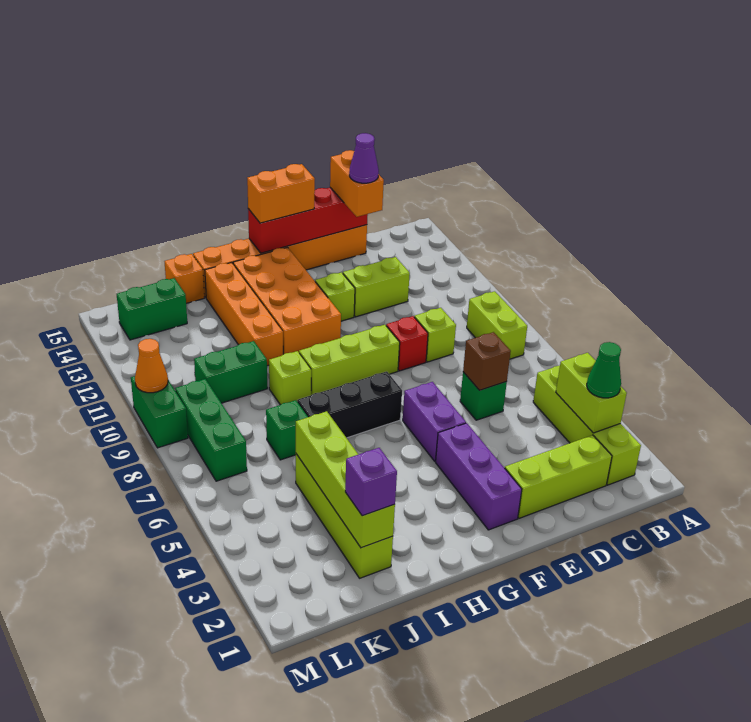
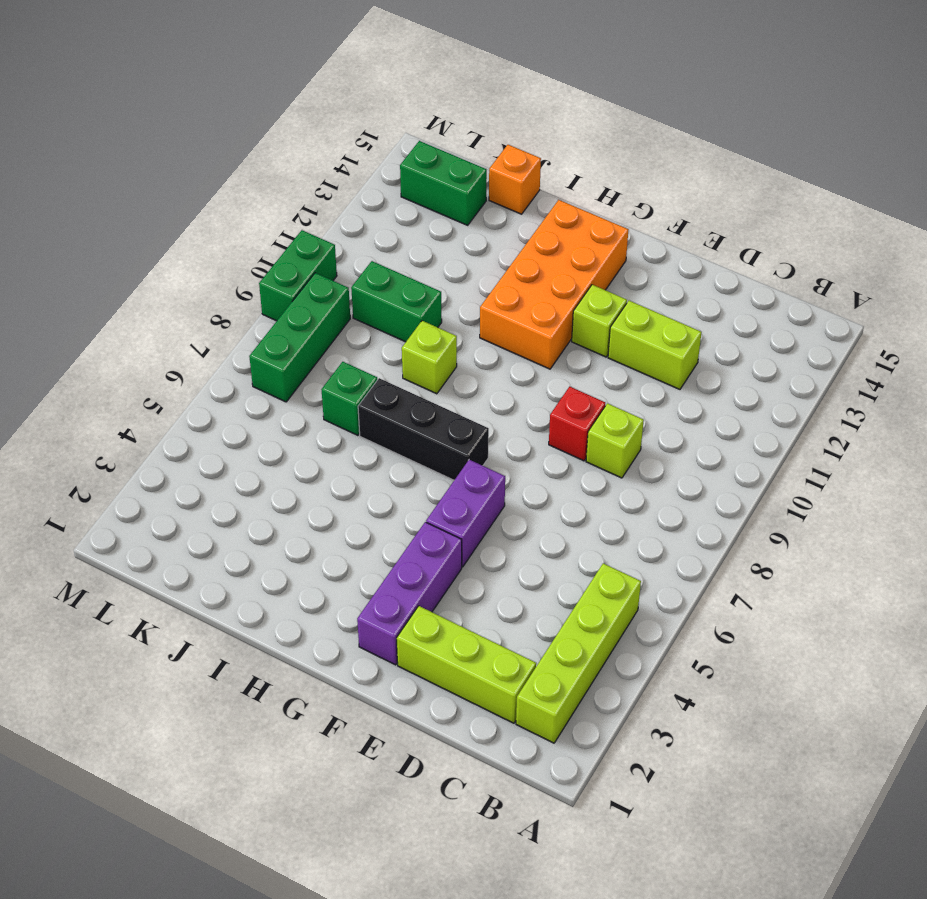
none -> lime brick B8:B9 level 1
none -> green brick D6 level 1
none -> orange brick D15:I15 level 1
none -> lime brick F9:H9 level 1

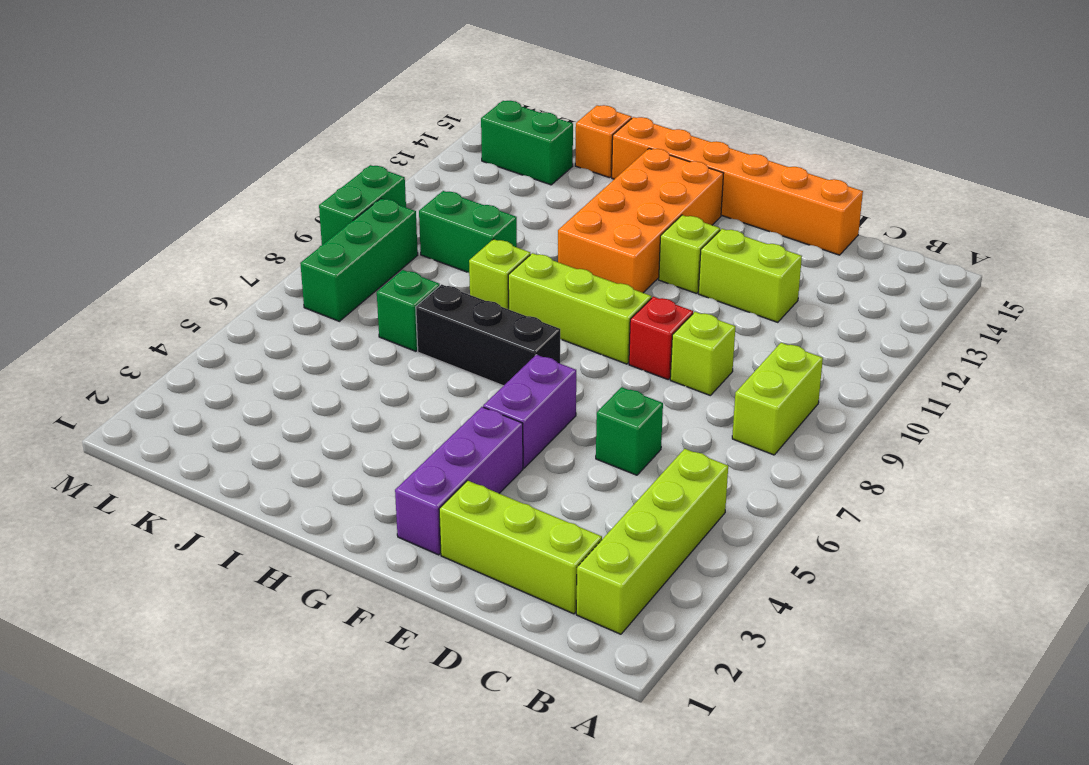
none -> orange brick I11:I14 level 1
none -> lime brick J2:J5 level 1
none -> lime brick B3:B4 level 2
none -> brown brick D6 level 2

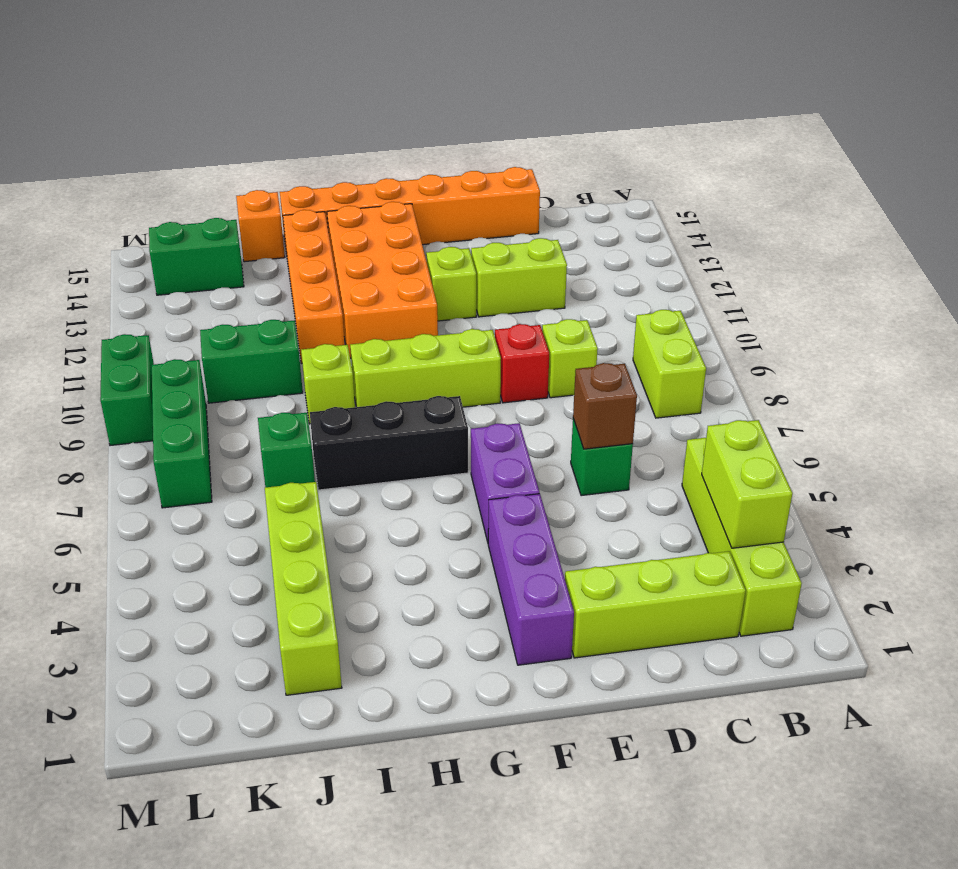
none -> red brick D15:G15 level 2
none -> lime brick J2:J5 level 2
none -> orange cone M10 level 2
none -> green cone B3 level 3

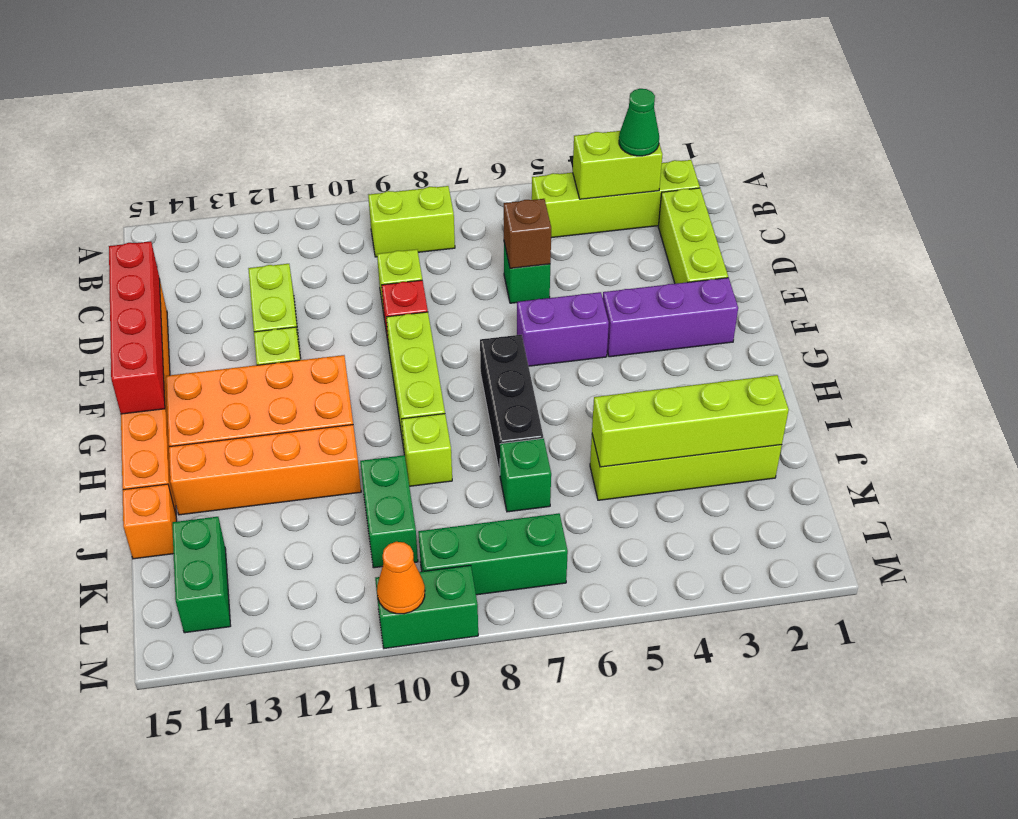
none -> orange brick D14:D15 level 3
none -> orange brick F15:G15 level 3
none -> purple brick J2 level 3
none -> purple cone D14 level 4

